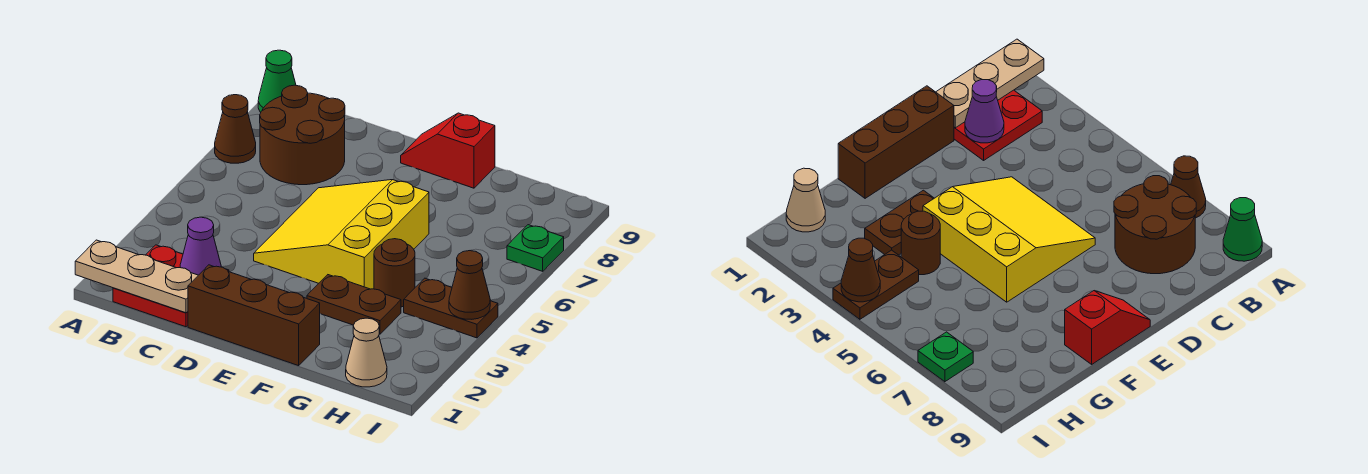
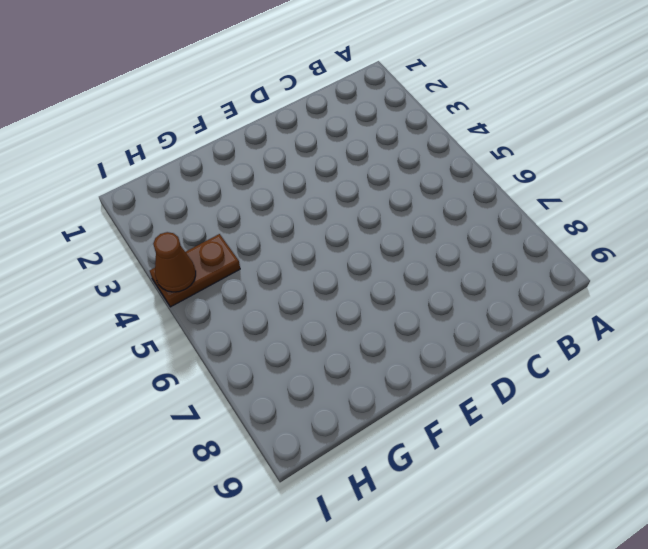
none -> brown cone A7 level 1
none -> green cone A9 level 1
none -> red plate B1:C2 level 1

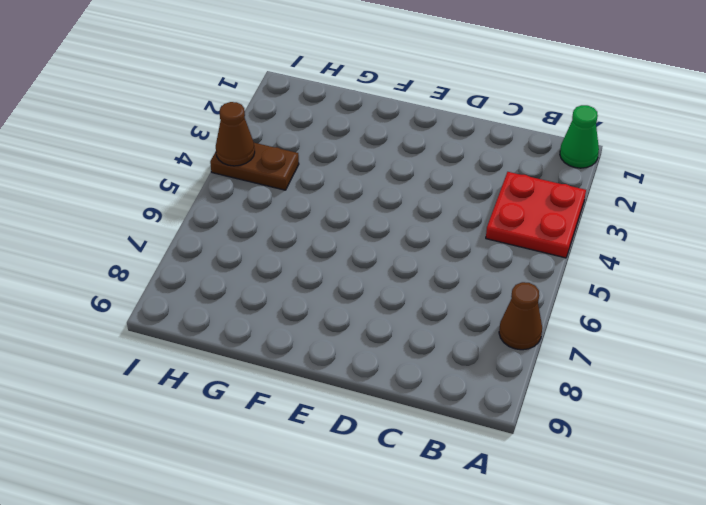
green cone A1 level 1 -> green cone A9 level 1
red plate A3:B4 level 1 -> red plate B1:C2 level 1
none -> brown round brick B7:C8 level 1
none -> brown brick D1:F1 level 1
none -> yellow slope D4:F6 level 1 top F

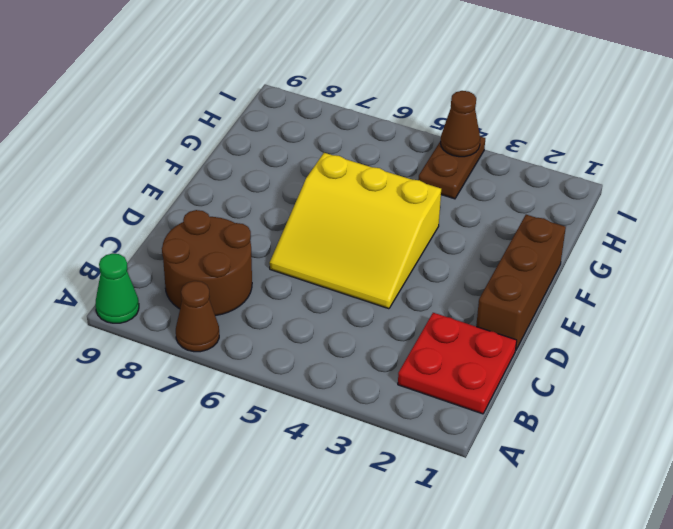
none -> red slope E9:F9 level 1 top F
none -> brown plate F3:G3 level 1
none -> brown round brick G4 level 1

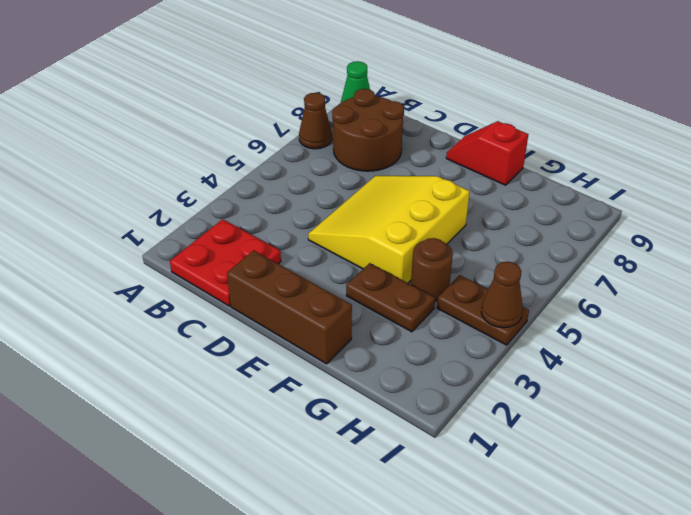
none -> tan cone H1 level 1
none -> green plate I7 level 1
none -> tan plate A1:C1 level 2

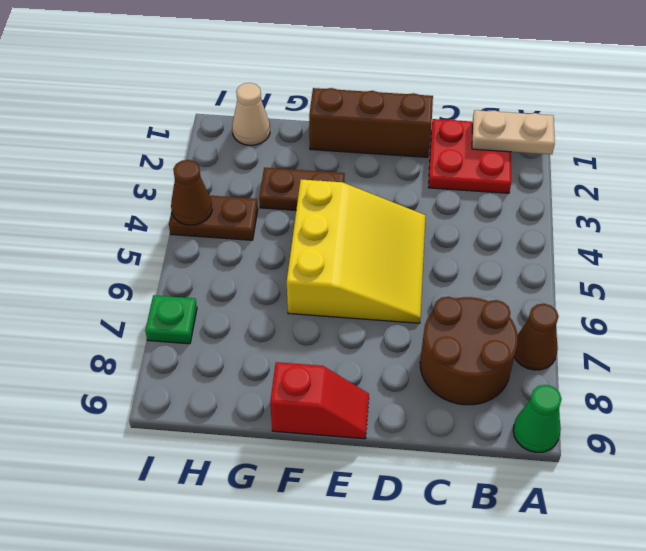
tan plate A1:B1 level 2 -> tan plate A1:C1 level 2
none -> brown round brick G4 level 1
none -> purple cone C2 level 2

